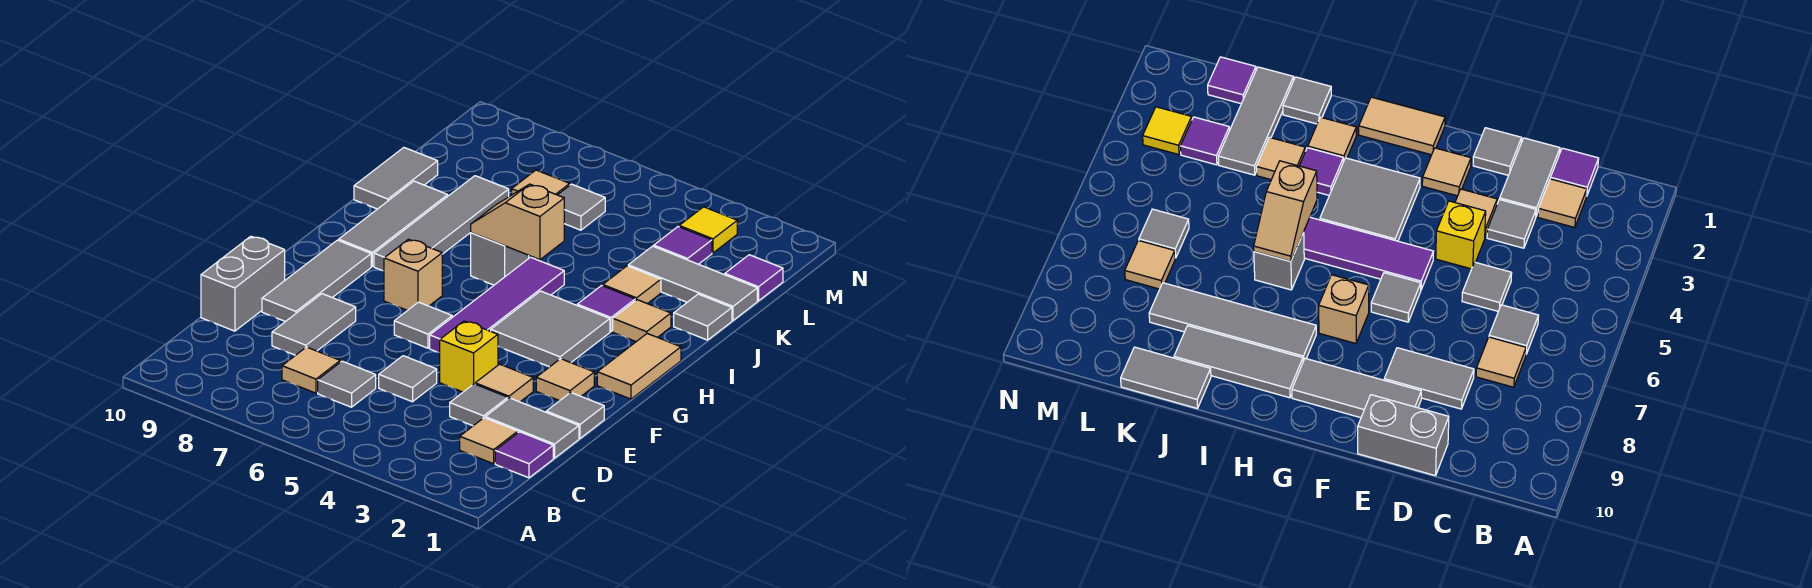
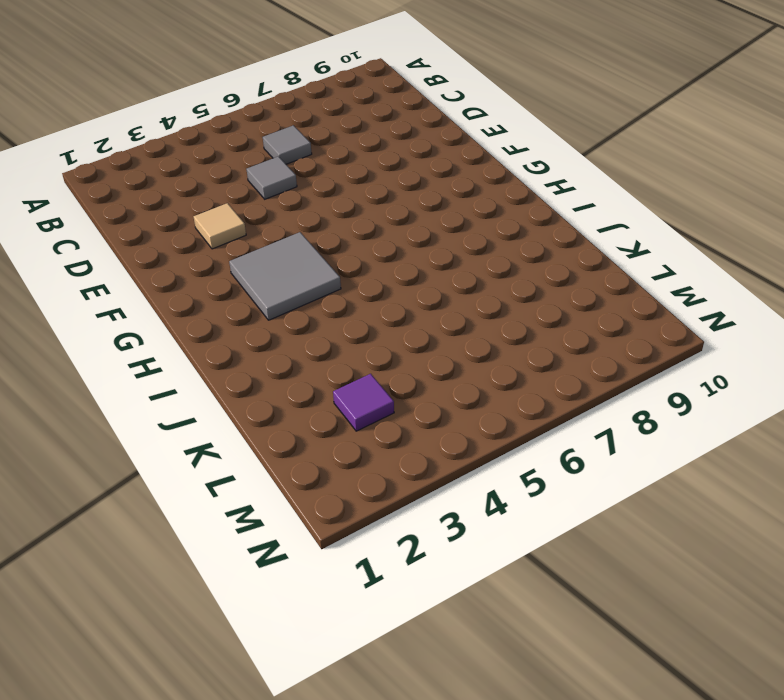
none -> purple tile C1 level 1
none -> tan tile C2 level 1
none -> tan tile C7 level 1
none -> grey tile D1:D2 level 1

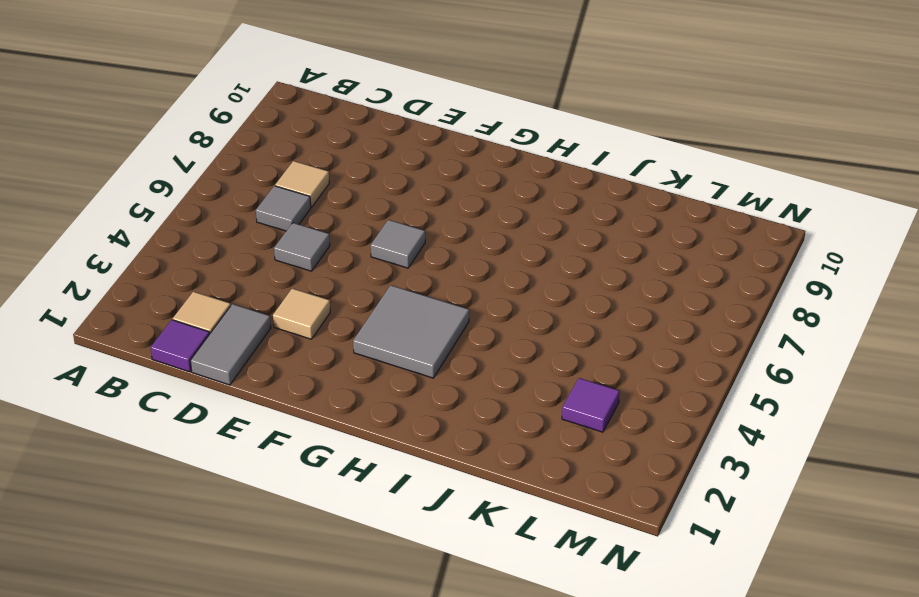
none -> grey tile D3 level 1
none -> grey tile D8:E8 level 1
none -> grey brick D10:E10 level 1
none -> grey tile E1 level 1

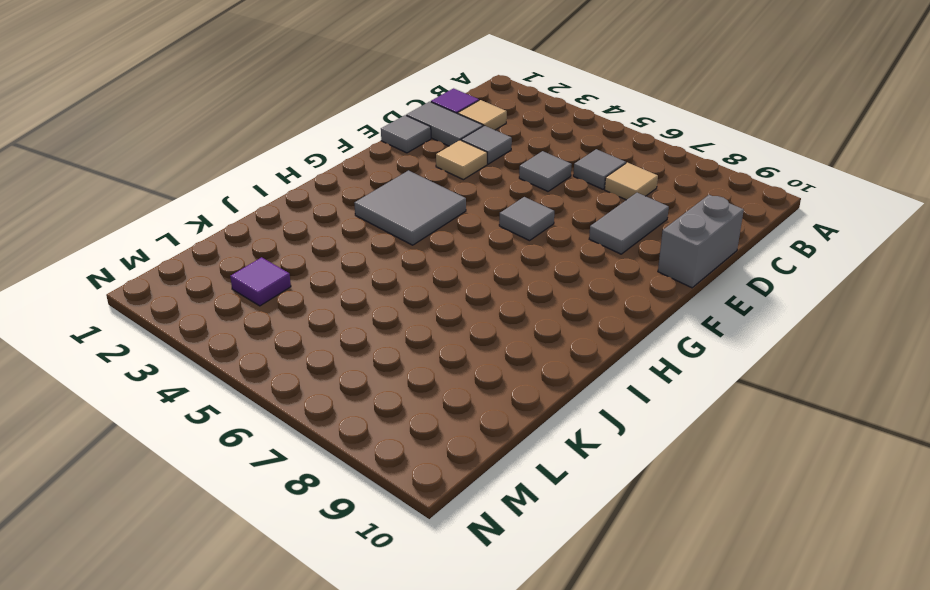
none -> yellow brick E4 level 1
none -> grey tile E9:G9 level 1
none -> tan tile F2 level 1
none -> purple tile F5:I5 level 1

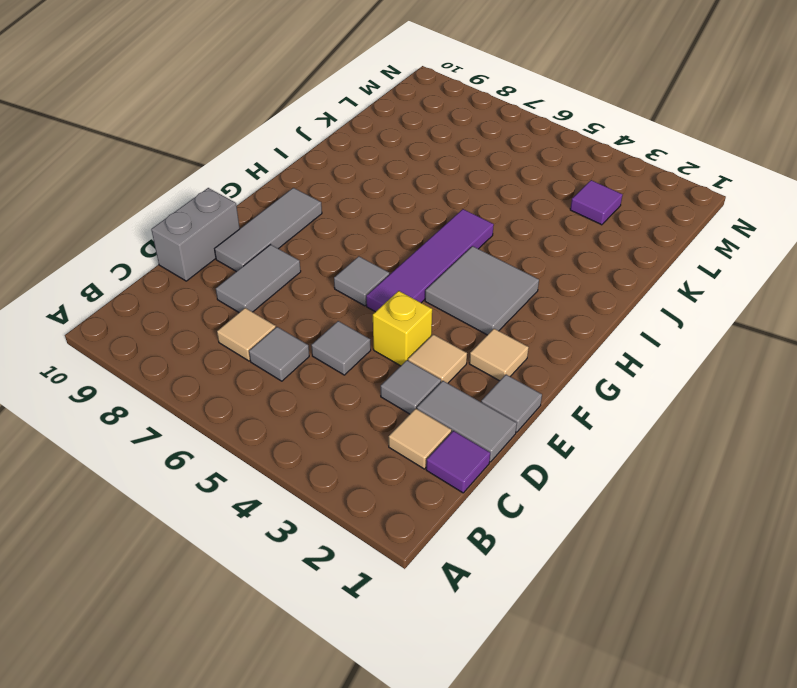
none -> tan tile G1:H1 level 1
none -> tan brick G7 level 1
none -> grey tile H8:K8 level 1
none -> grey tile H9:J9 level 1

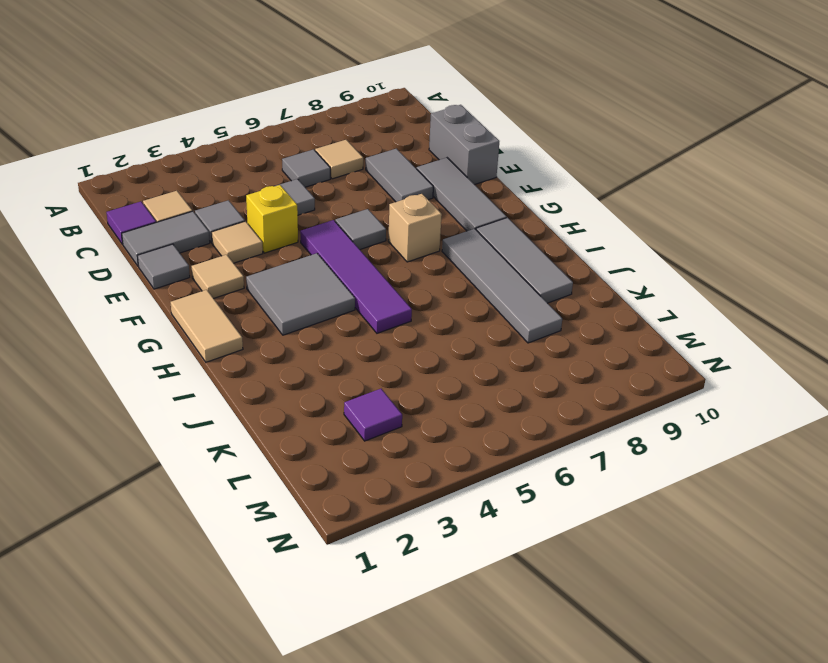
none -> tan tile I2 level 1
none -> purple tile I3 level 1
none -> grey brick I6 level 1
none -> grey tile J1 level 1

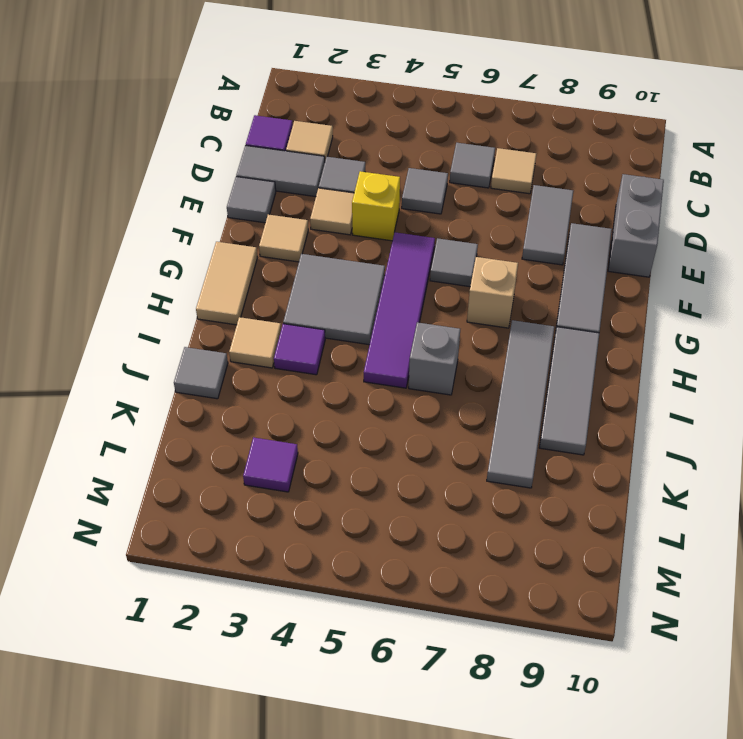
none -> tan tile J3 level 1
none -> grey tile J10:K10 level 1
none -> grey tile K1:K3 level 1
none -> purple tile L1 level 1

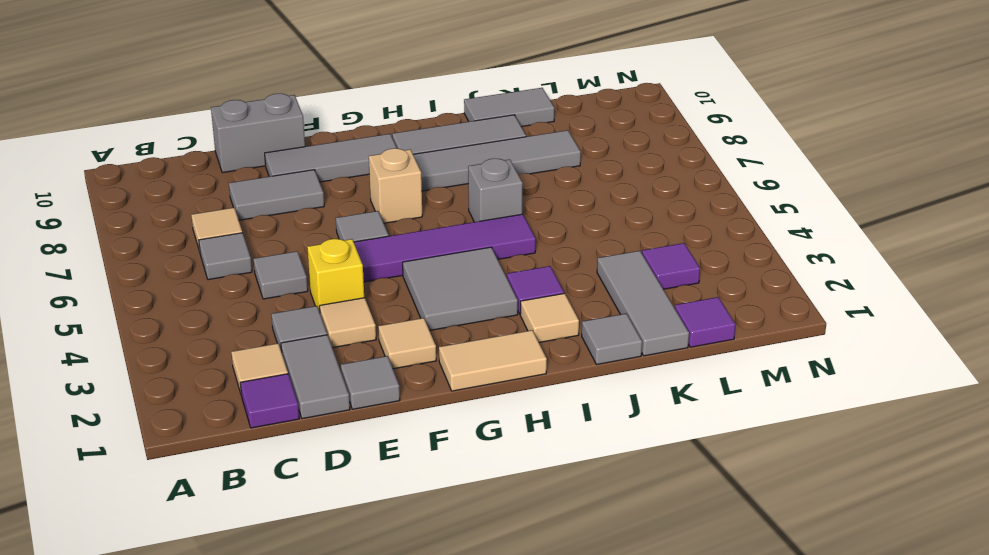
none -> tan tile J3 level 1
none -> grey tile L6 level 1
none -> tan tile L7 level 1
none -> yellow tile M3 level 1

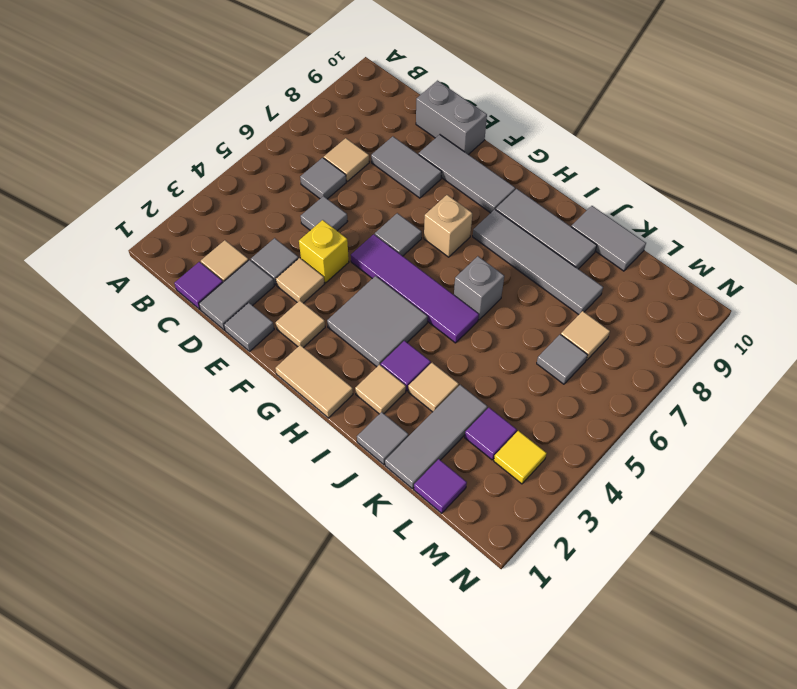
none -> tan slope I5:I6 level 2 top 5

